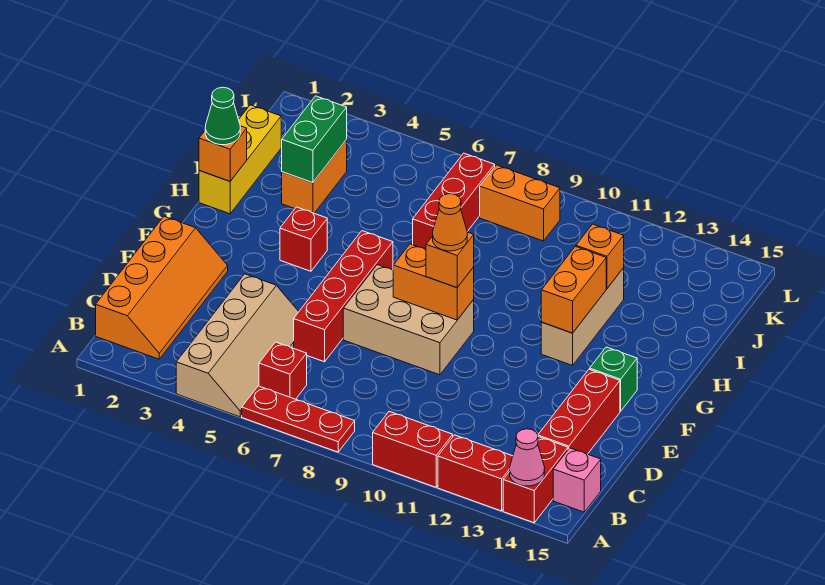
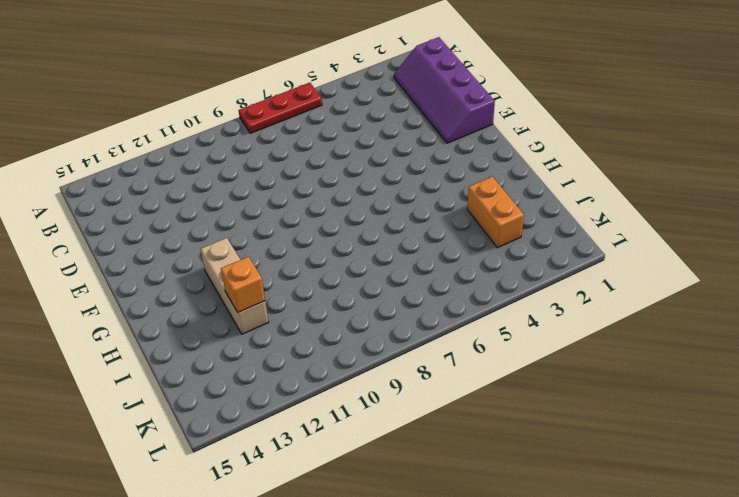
purple slope B1:E2 level 1 top 1 -> orange slope B1:E2 level 1 top 1
none -> tan slope A4:D5 level 1 top 4
none -> red brick A10:A11 level 1
none -> red brick A12:A13 level 1

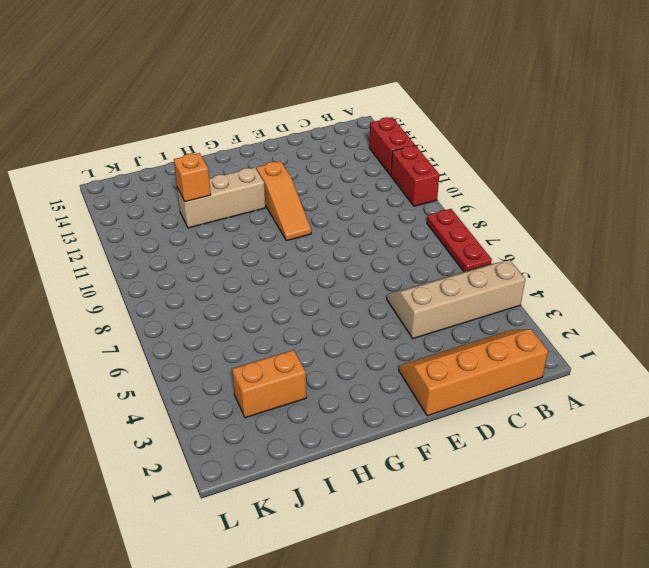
orange slope F10:F12 level 1 top 12 -> none
none -> red brick A14:B14 level 1
none -> red brick B6 level 1
none -> pink brick B15 level 1

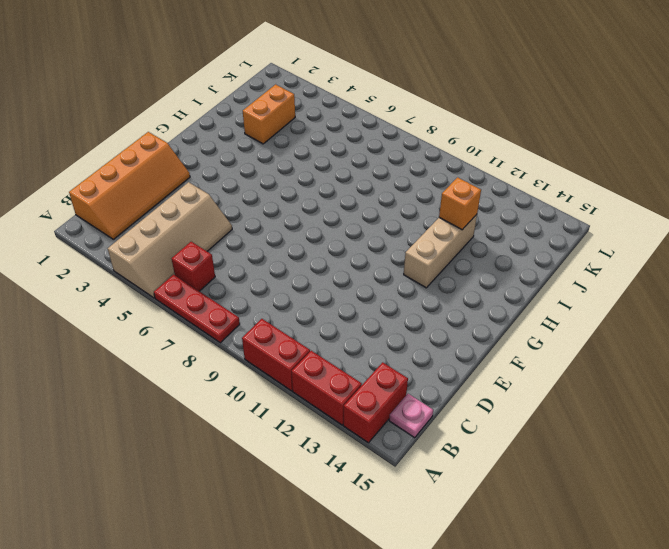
pink plate B15 level 1 -> pink brick B15 level 1
none -> red brick C14:E14 level 1
none -> red brick D6:G6 level 1
none -> tan brick E7:F9 level 1

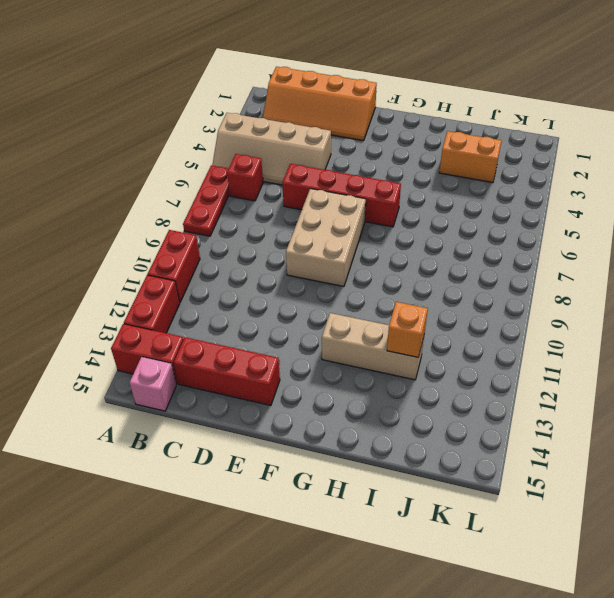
none -> green brick F14 level 1
none -> red brick G4 level 1
none -> yellow brick H1:J1 level 1

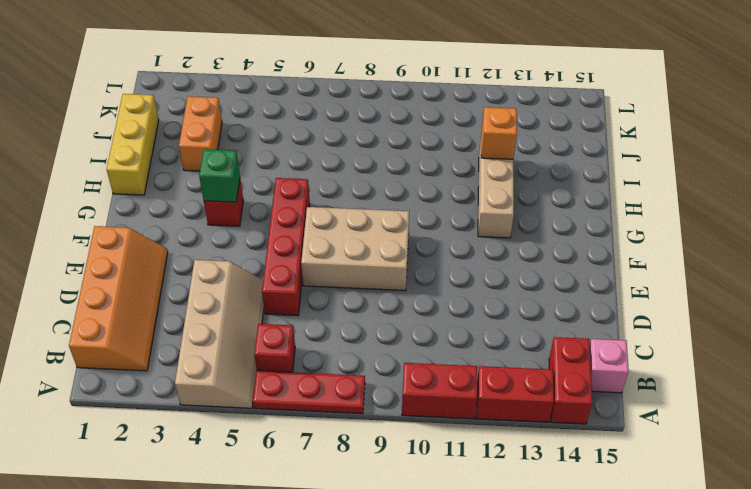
green brick G4 level 2 -> green brick F14 level 1
none -> red brick C14:E14 level 1
none -> red brick I7:K7 level 1
none -> orange brick K8:K9 level 1

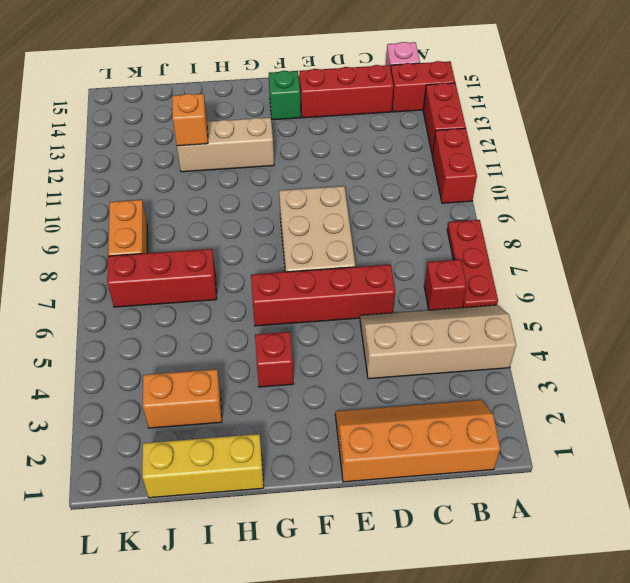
none -> pink cone A14 level 2
none -> orange brick F8:F9 level 2
none -> orange brick G12:H12 level 2

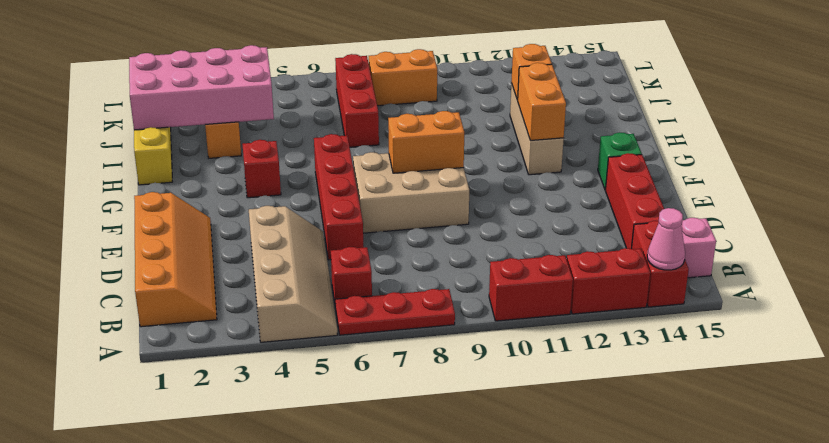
pink brick I1:J4 level 2 -> green brick I3:J3 level 2
none -> orange brick H1 level 2
none -> orange brick F9 level 3
none -> green cone H1 level 3

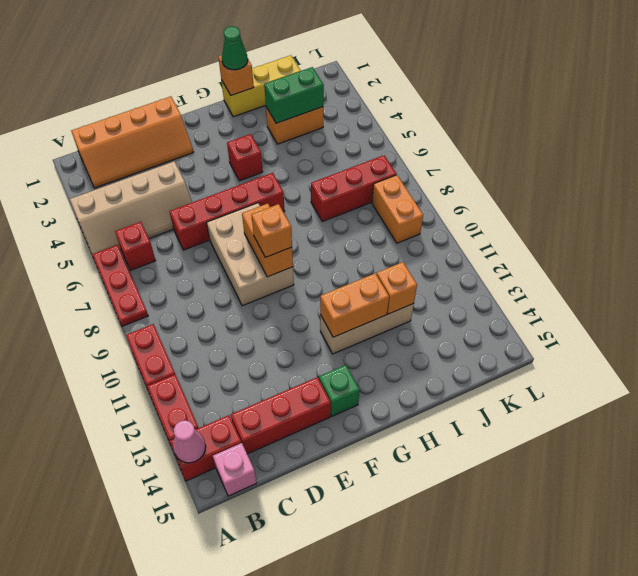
none -> orange cone F9 level 4

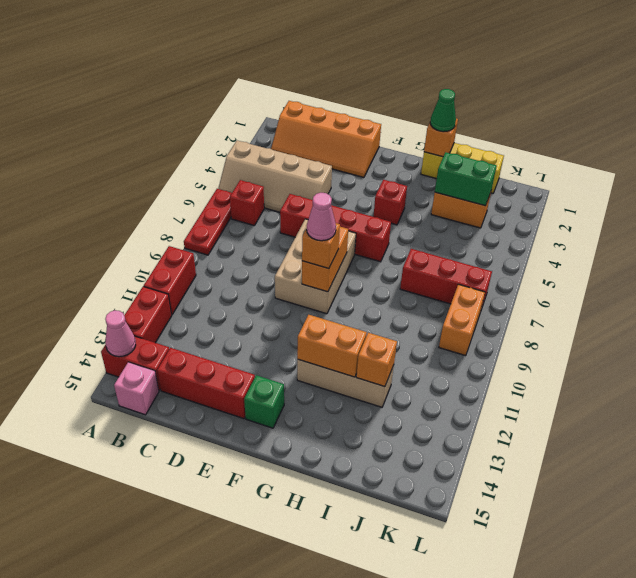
pink cone F9 level 4 -> orange cone F9 level 4

